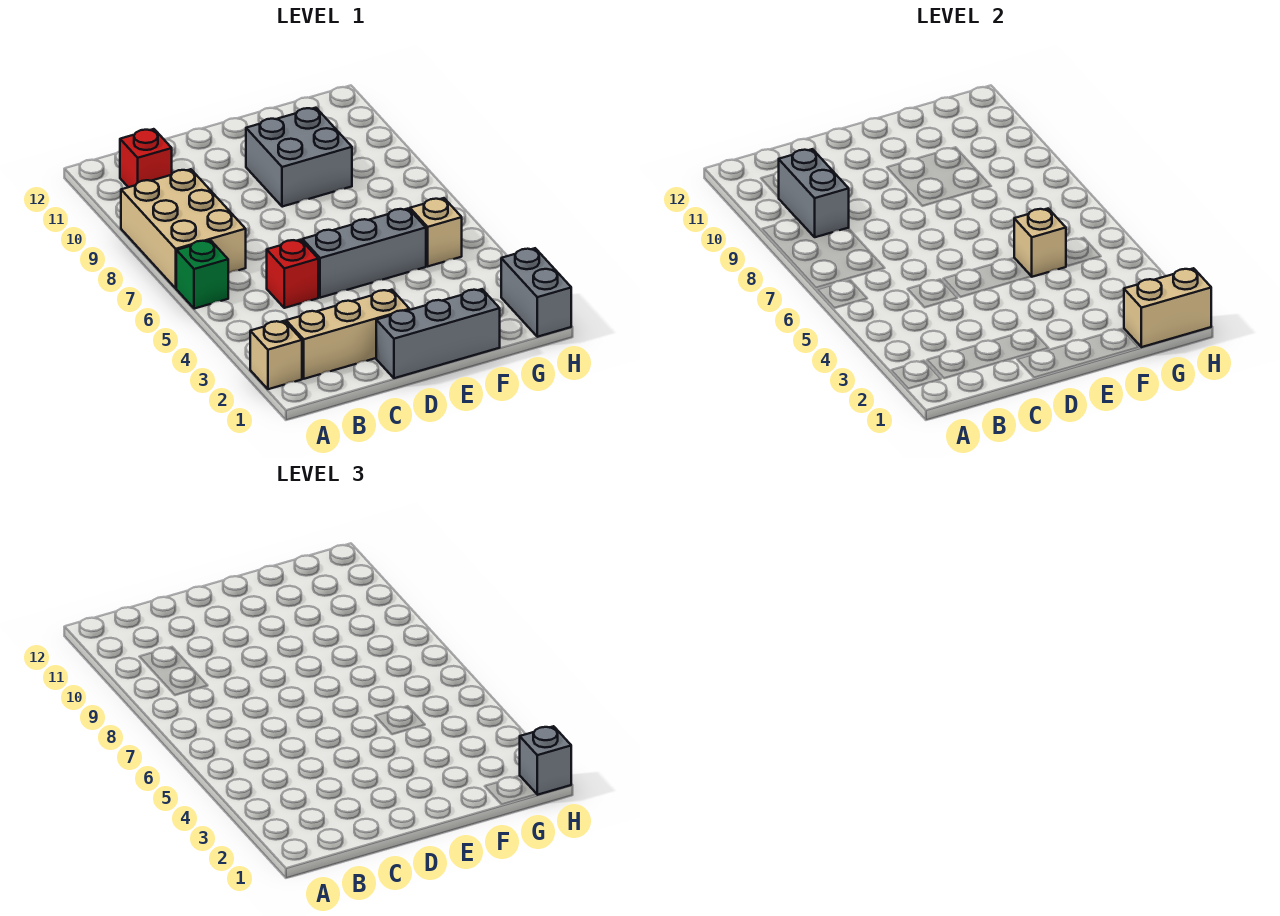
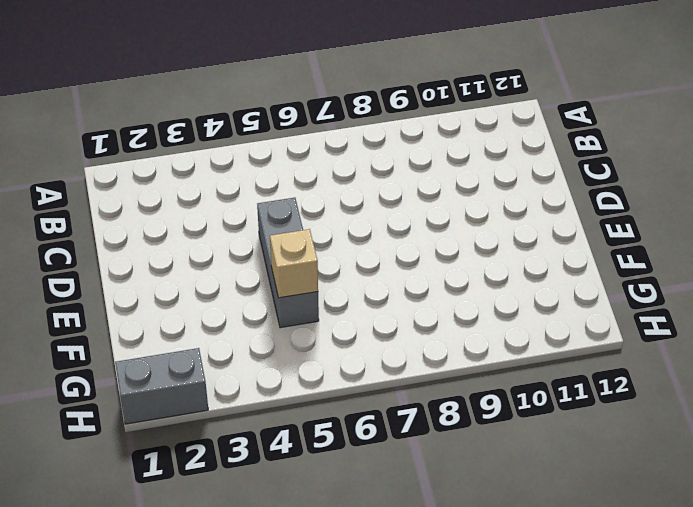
none -> tan brick A2 level 1
none -> green brick A6 level 1
none -> tan brick A7:B9 level 1

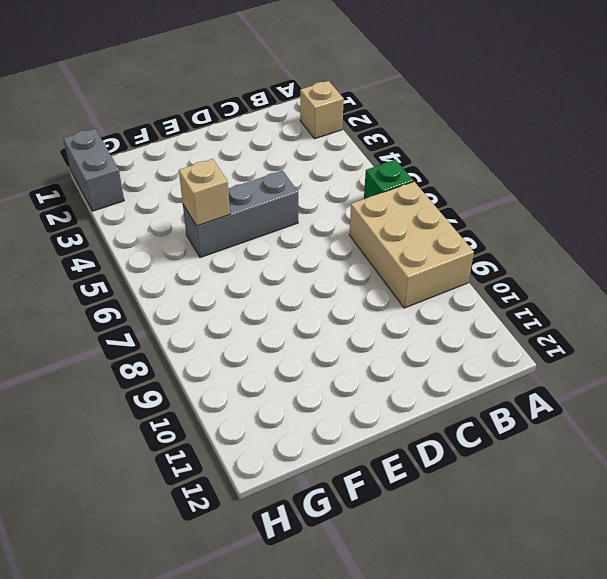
none -> tan brick B2:D2 level 1
none -> red brick B11 level 1
none -> red brick C5 level 1

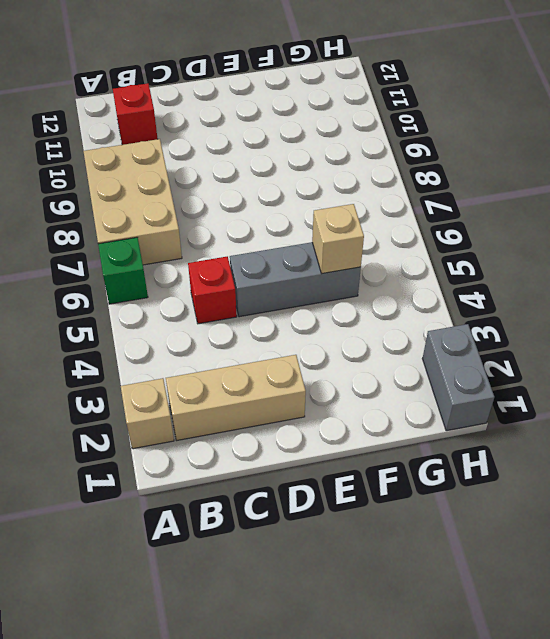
none -> grey brick D1:F1 level 1
none -> grey brick E9:F10 level 1
none -> tan brick G5 level 1

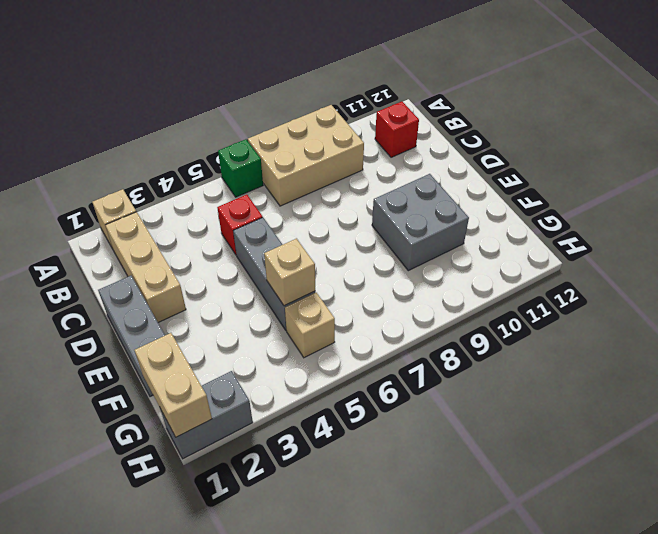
none -> grey brick B9:B10 level 2
none -> grey brick H1 level 3

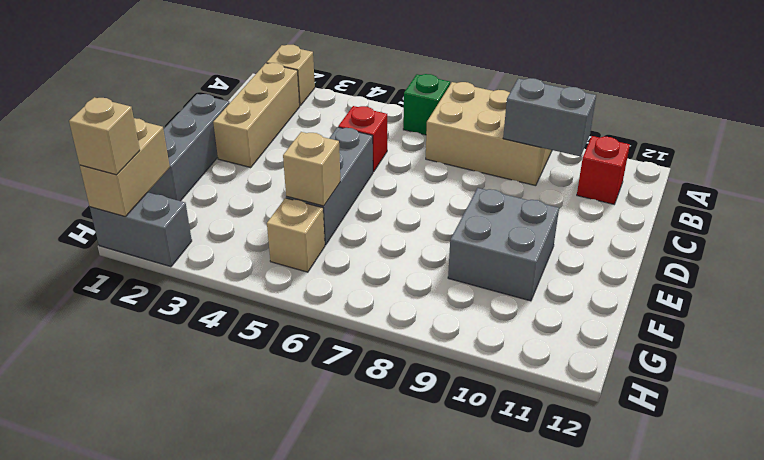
tan brick H1 level 3 -> grey brick H1 level 3

